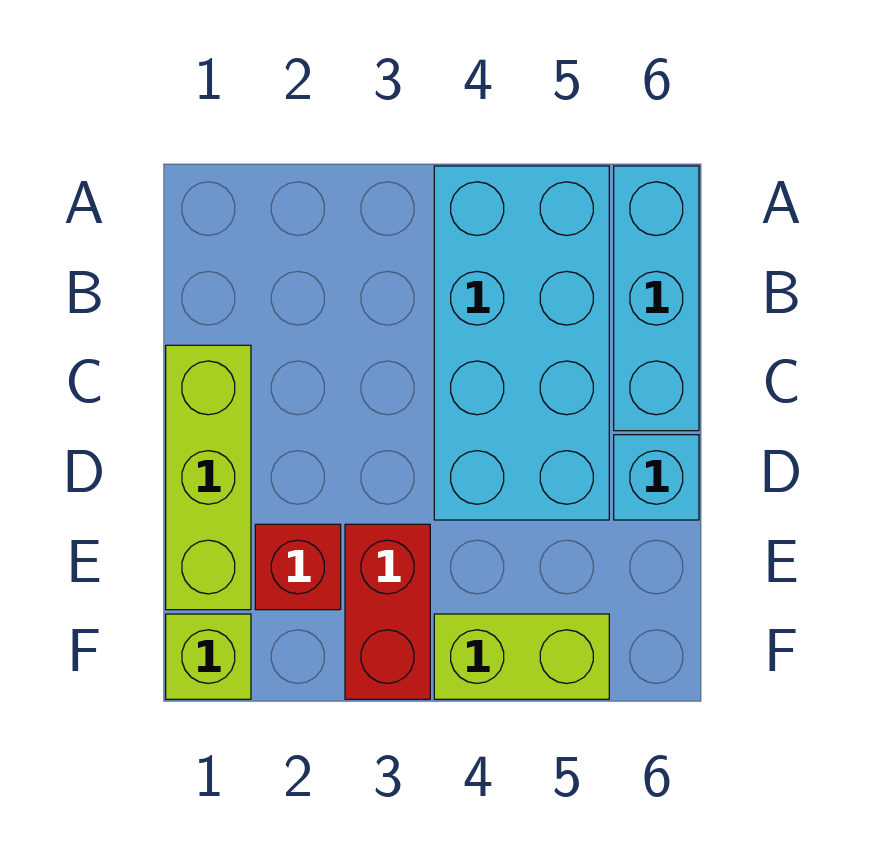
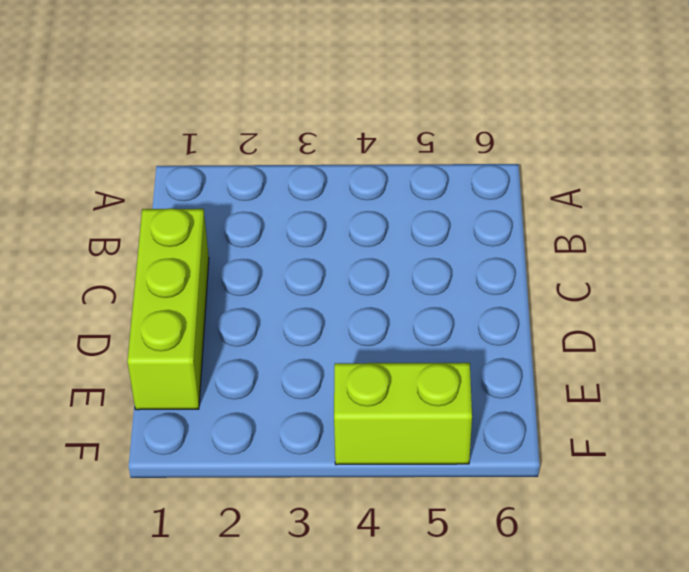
none -> cyan brick A4:D5 level 1
none -> cyan brick A6:C6 level 1

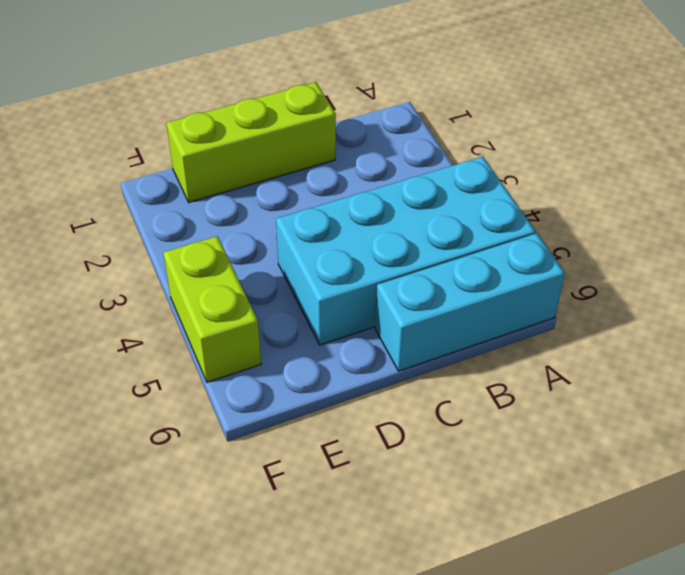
none -> cyan brick D6 level 1
none -> red brick E2 level 1

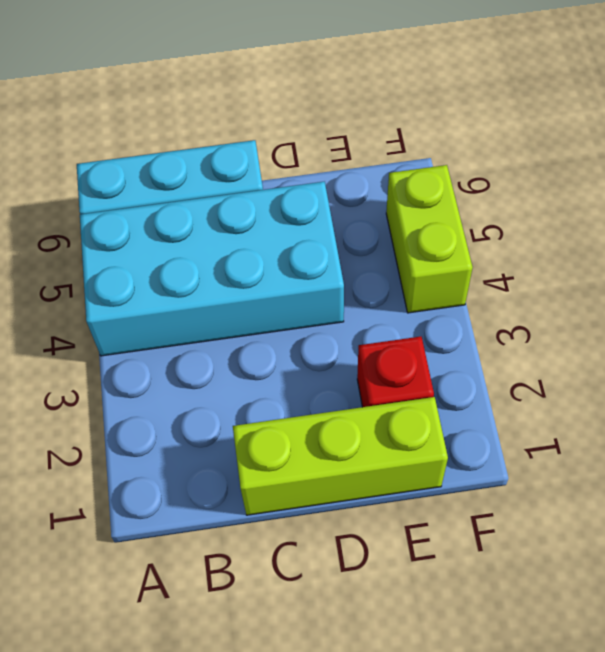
none -> cyan brick D6 level 1
none -> red brick E3:F3 level 1

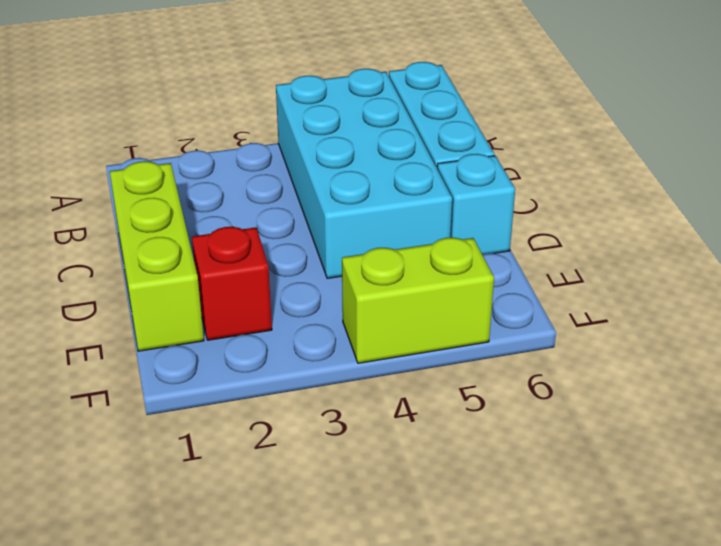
none -> red brick E3:F3 level 1
none -> lime brick F1 level 1

